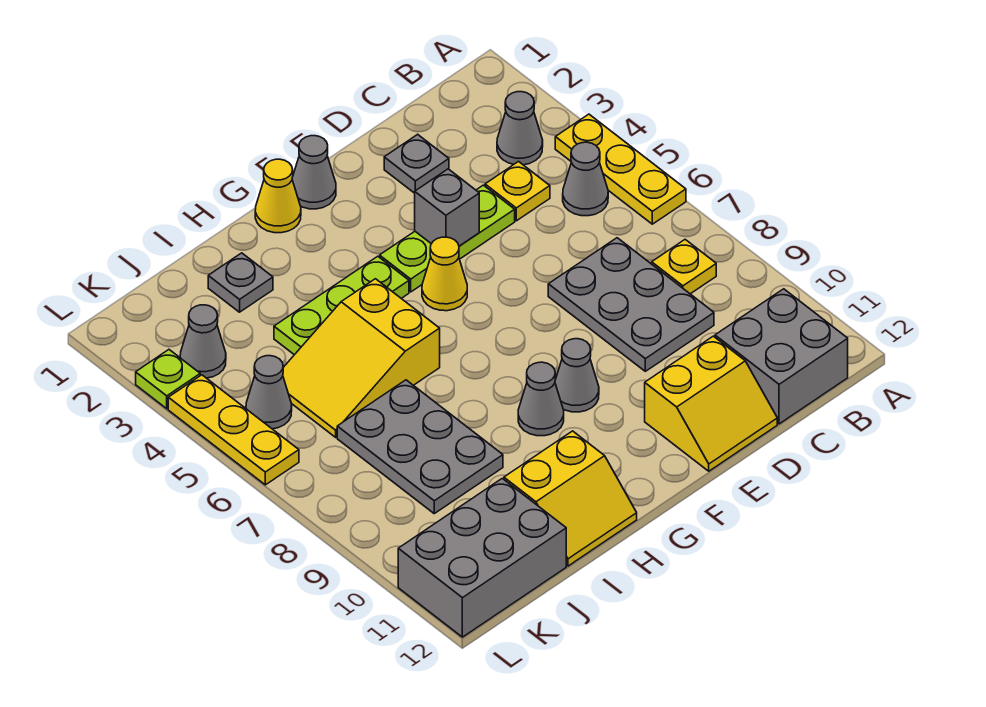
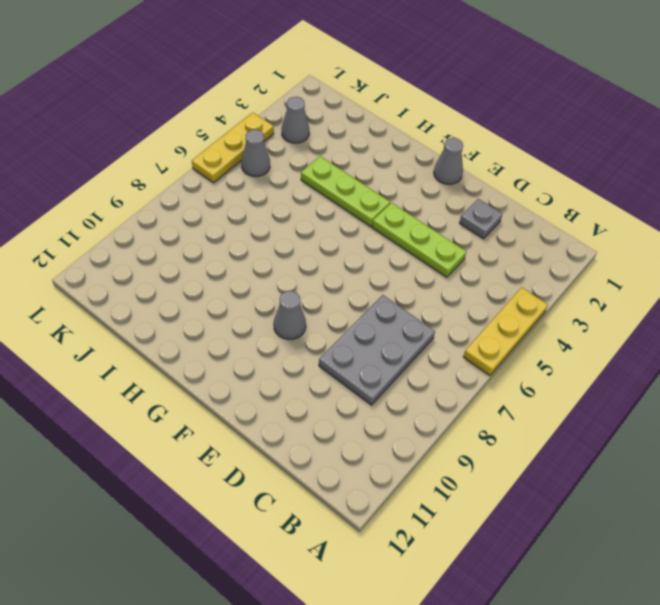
none -> grey cone B3 level 1
none -> grey cone B5 level 1
none -> yellow plate B8 level 1

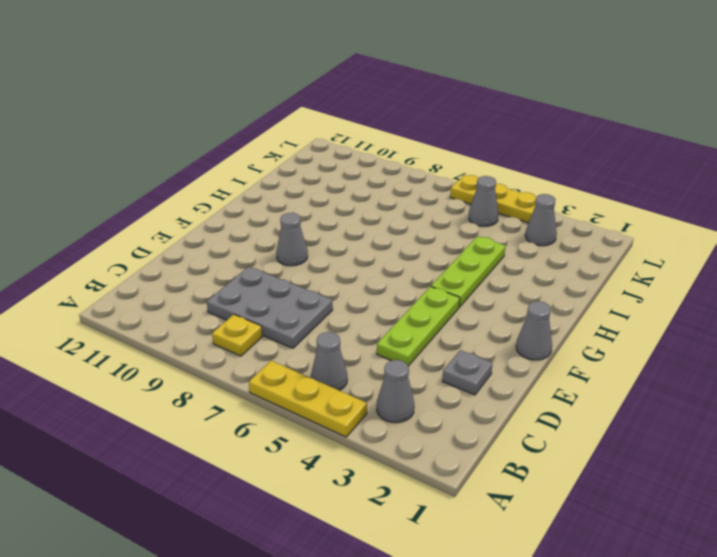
none -> grey brick B11:C12 level 1
none -> yellow plate C4 level 1
none -> yellow slope D11:E12 level 1 top 11

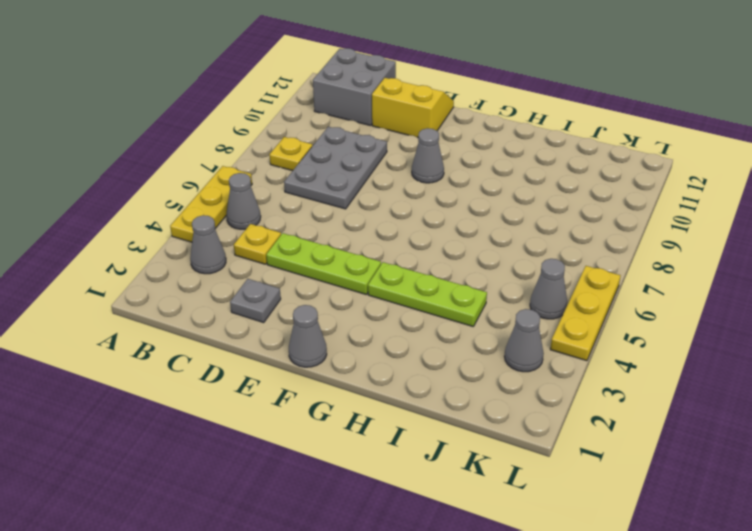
none -> yellow cone F5 level 1
none -> yellow cone G1 level 1
none -> grey cone G9 level 1

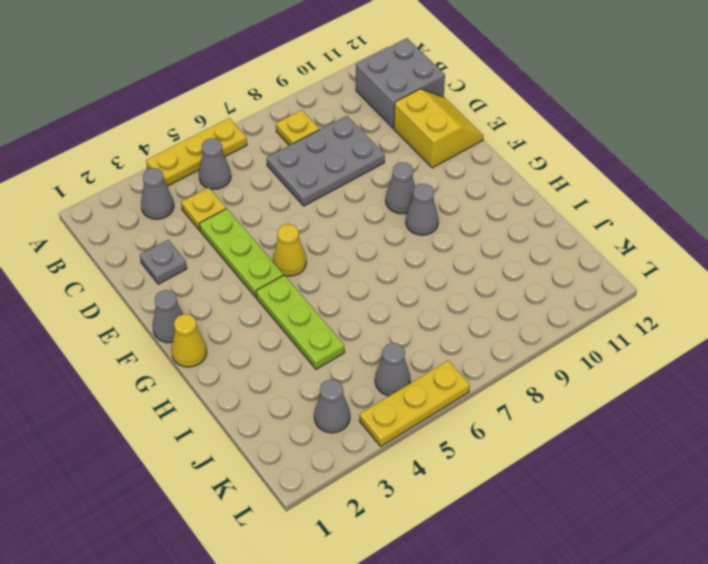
none -> yellow slope H5:J6 level 1 top H
none -> yellow slope H11:I12 level 1 top 11
none -> grey plate I2 level 1

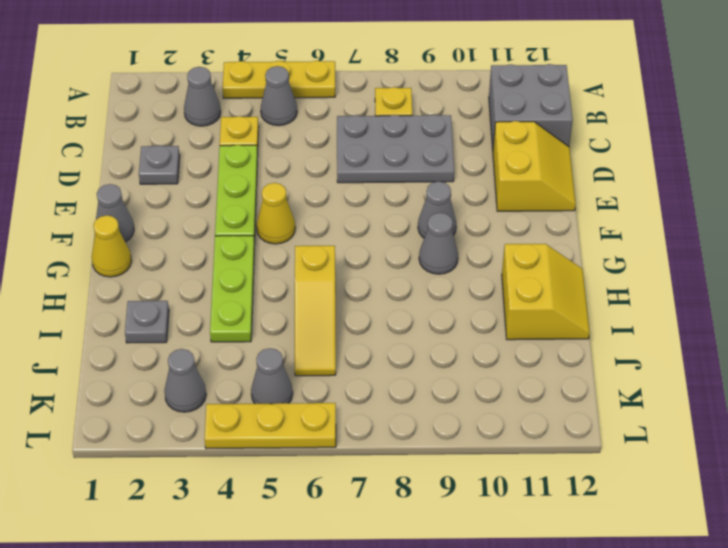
yellow slope H6:J6 level 1 top H -> yellow slope H5:J6 level 1 top H
none -> grey plate I7:J9 level 1
none -> grey brick J11:L12 level 1
none -> lime plate L3 level 1

